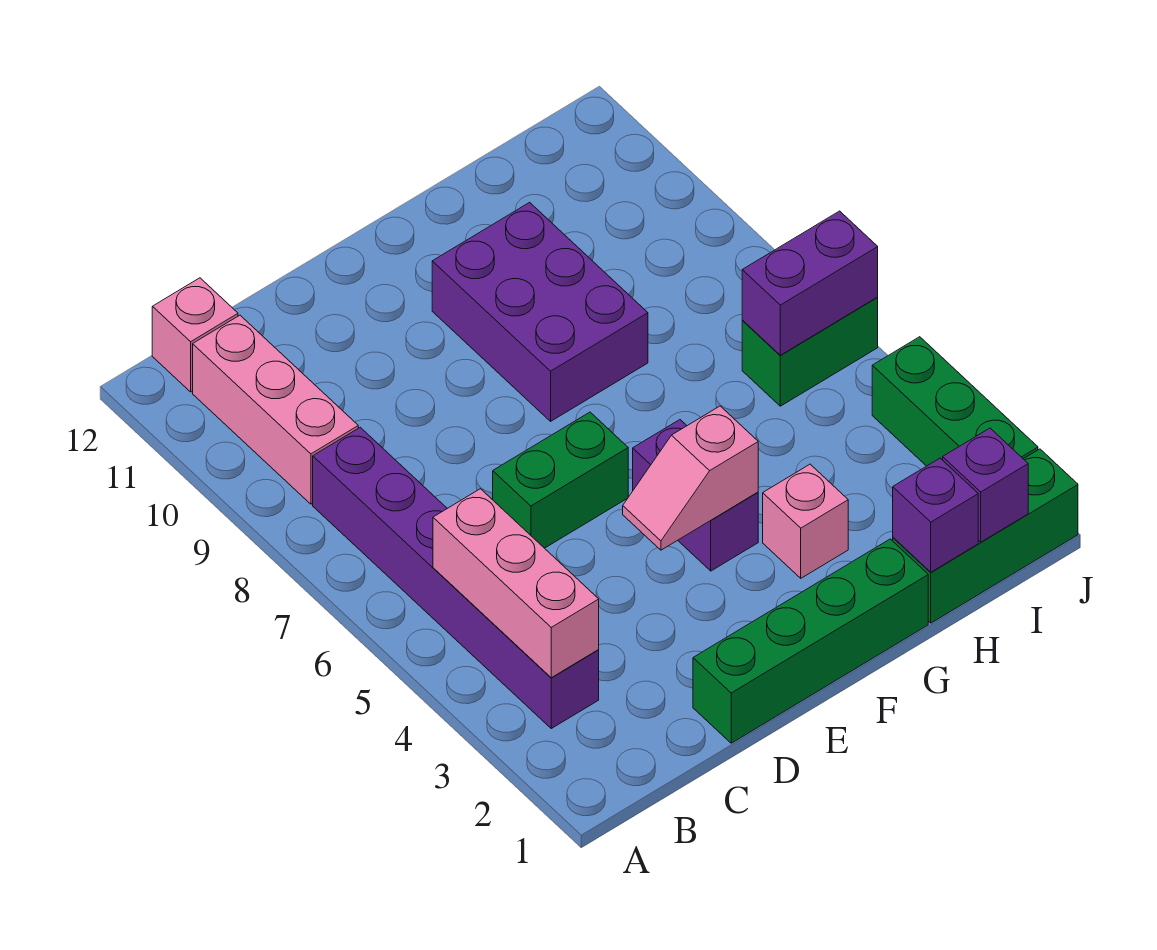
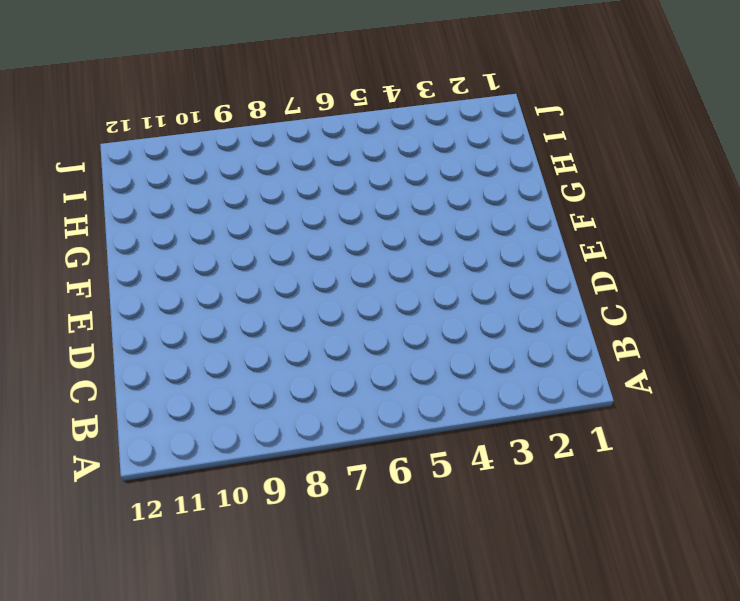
none -> purple brick B3:B8 level 1
none -> pink brick B9:B11 level 1
none -> pink brick B12 level 1

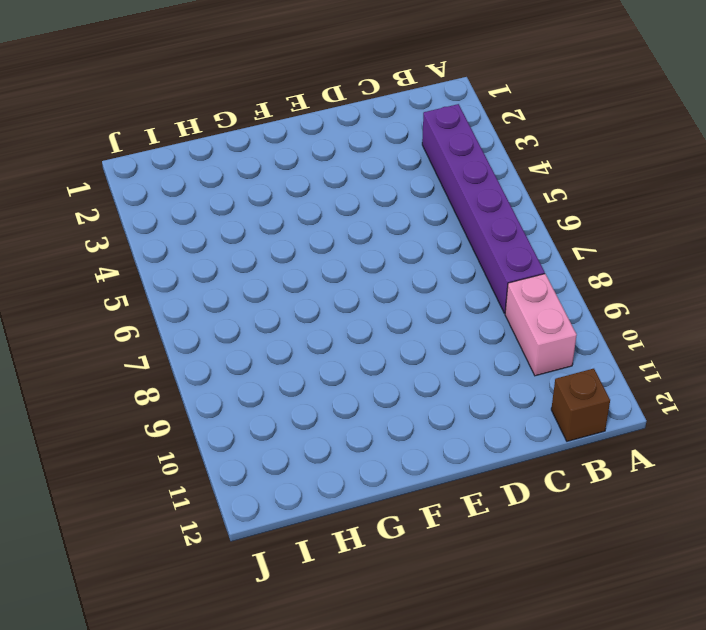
pink brick B9:B10 level 1 -> pink brick B9:B11 level 1
brown brick B12 level 1 -> pink brick B12 level 1
none -> green brick D1:G1 level 1
none -> green brick D6:E6 level 1
none -> purple brick F4:F5 level 1

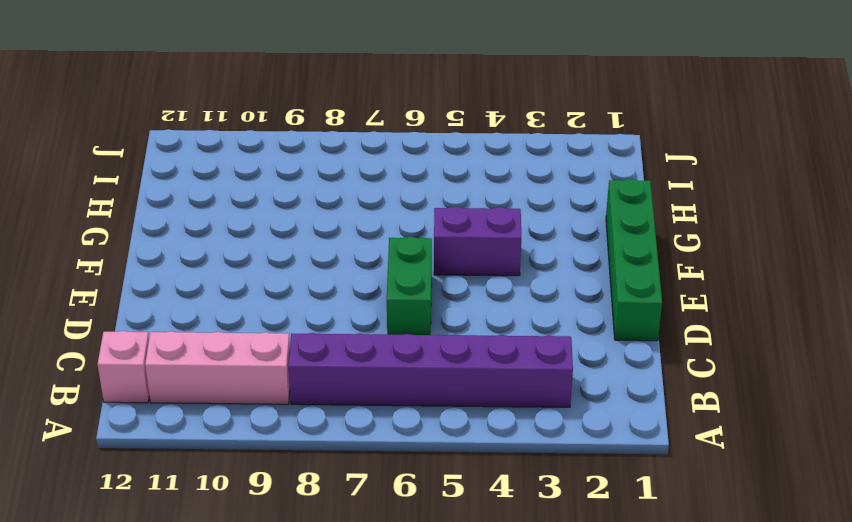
none -> purple brick F8:G10 level 1
none -> pink brick G3 level 1
none -> green brick H1:J1 level 1

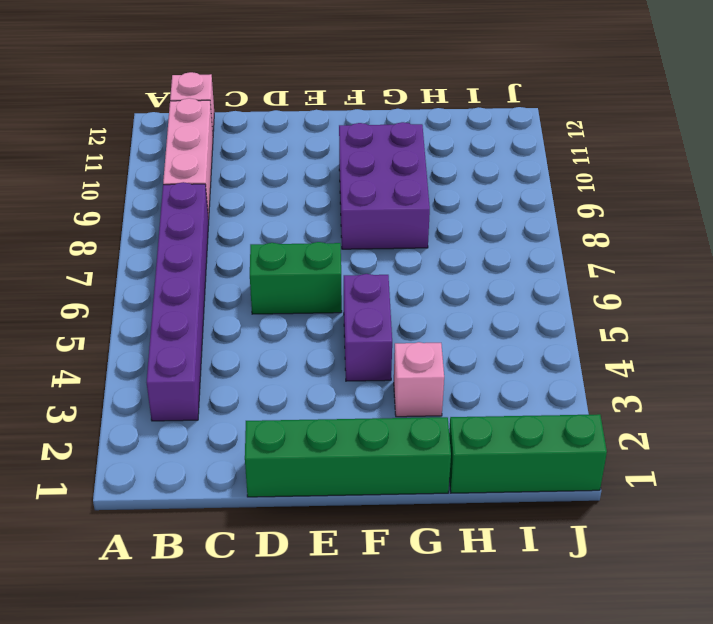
none -> green brick I6:J6 level 1
none -> green brick J2:J4 level 1
none -> pink brick B3:B5 level 2

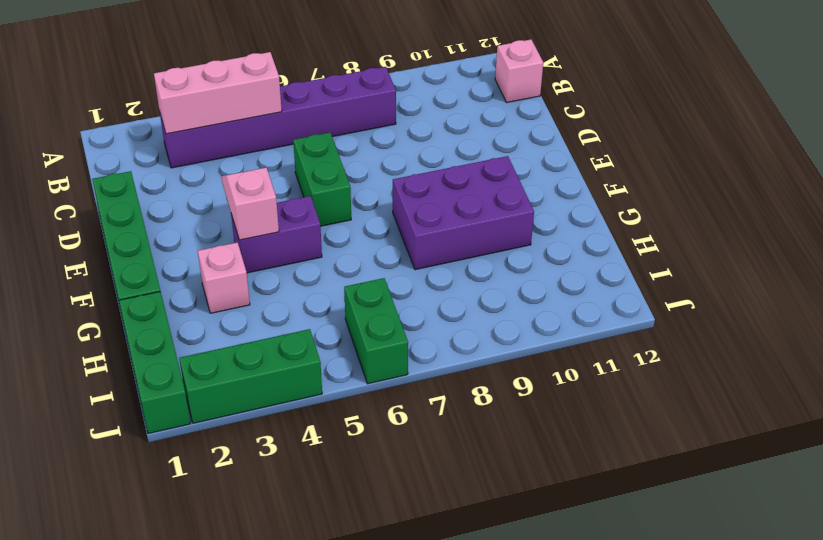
none -> pink brick B9:B11 level 1
none -> purple brick H1 level 2
none -> purple brick I1 level 2

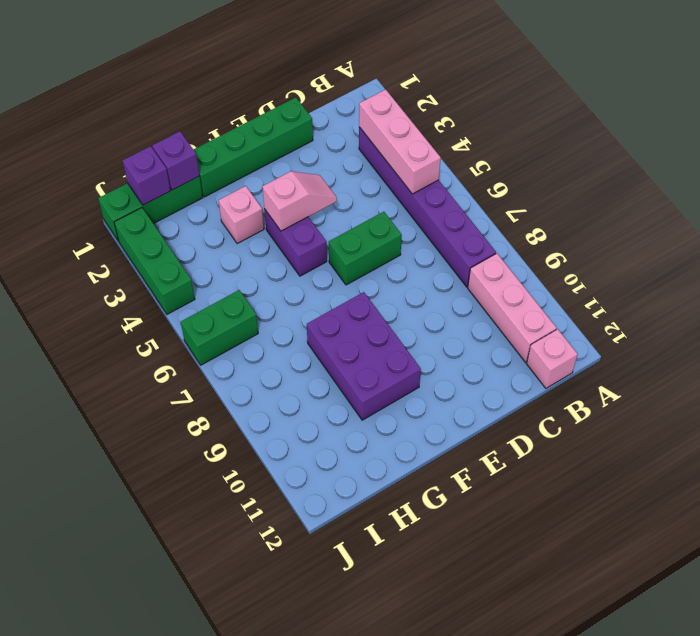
none -> purple brick I6:J6 level 2

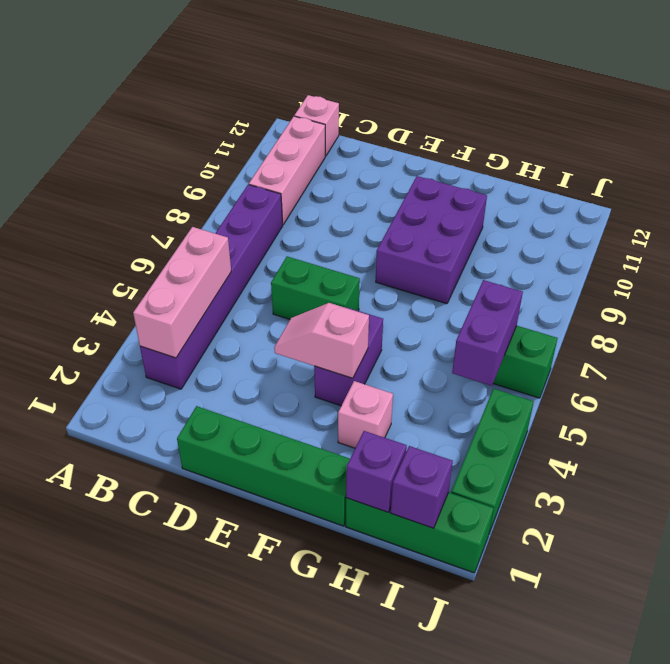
purple brick I5:I6 level 2 -> purple brick I6:J6 level 2

